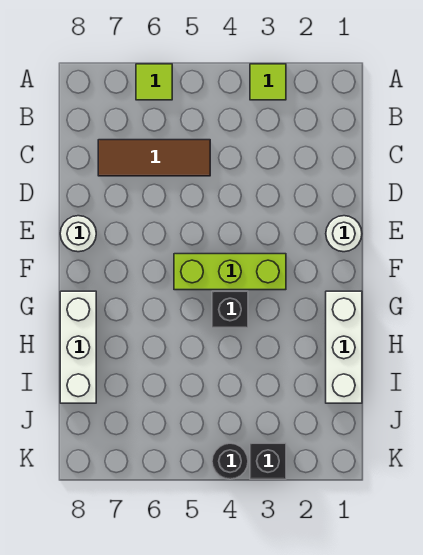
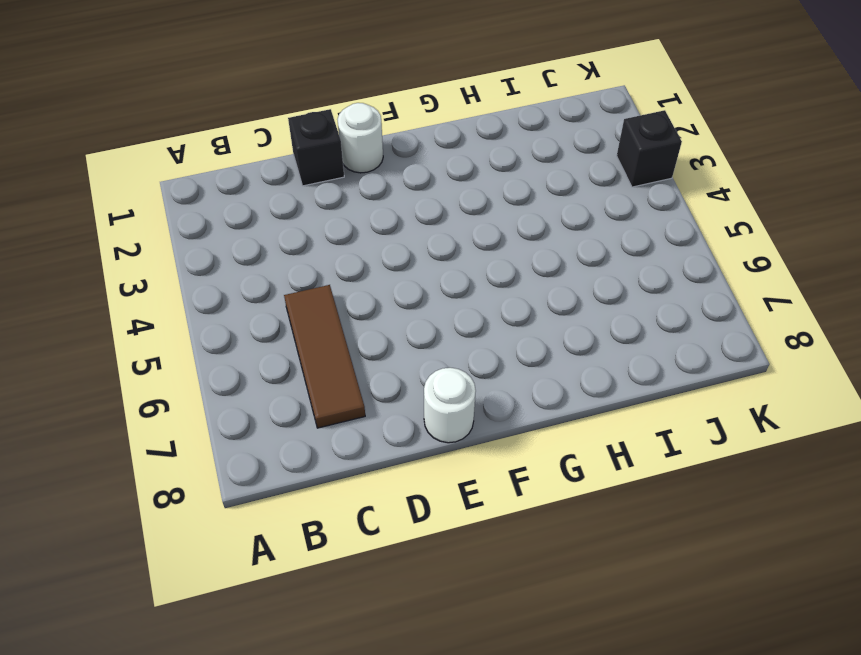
black brick D1 level 1 -> black brick G4 level 1
none -> lime tile A3 level 1
none -> lime tile A6 level 1

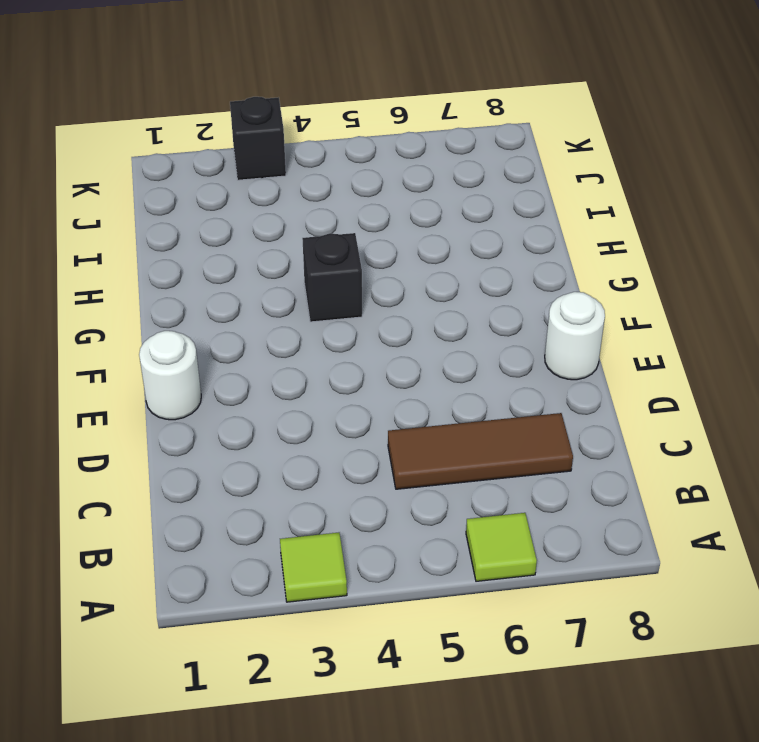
none -> lime brick F3:F5 level 1
none -> white brick G1:I1 level 1

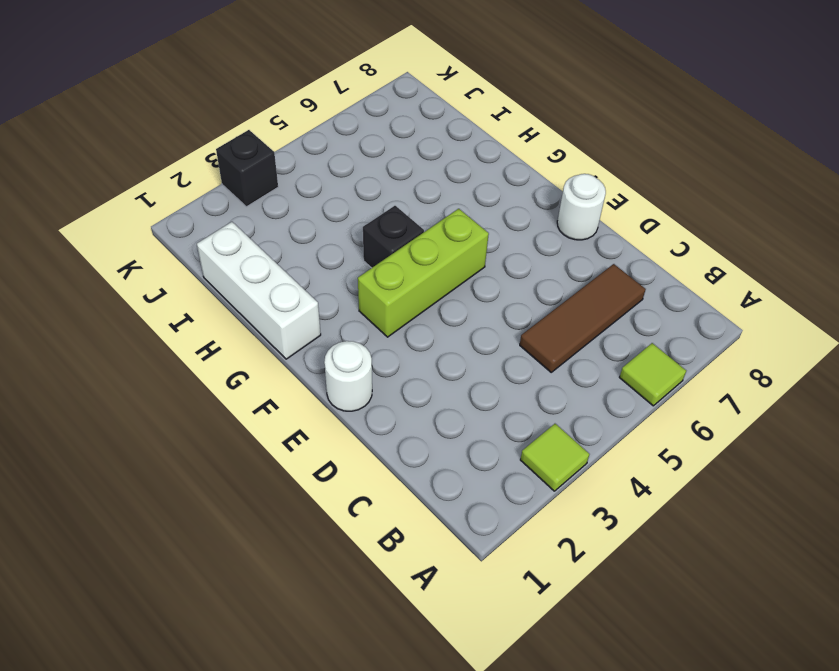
none -> white brick G8:I8 level 1
none -> black round brick K4 level 1

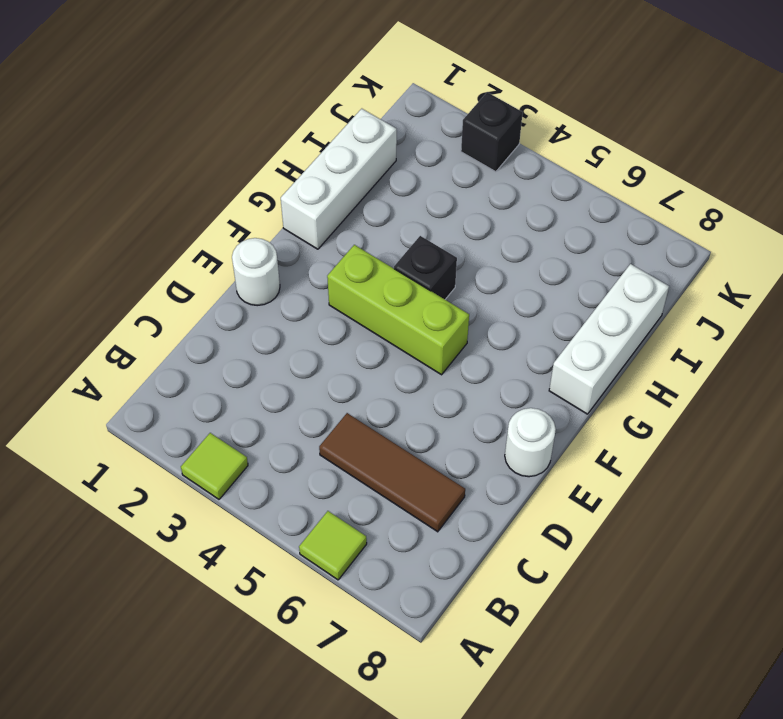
none -> black round brick K4 level 1

